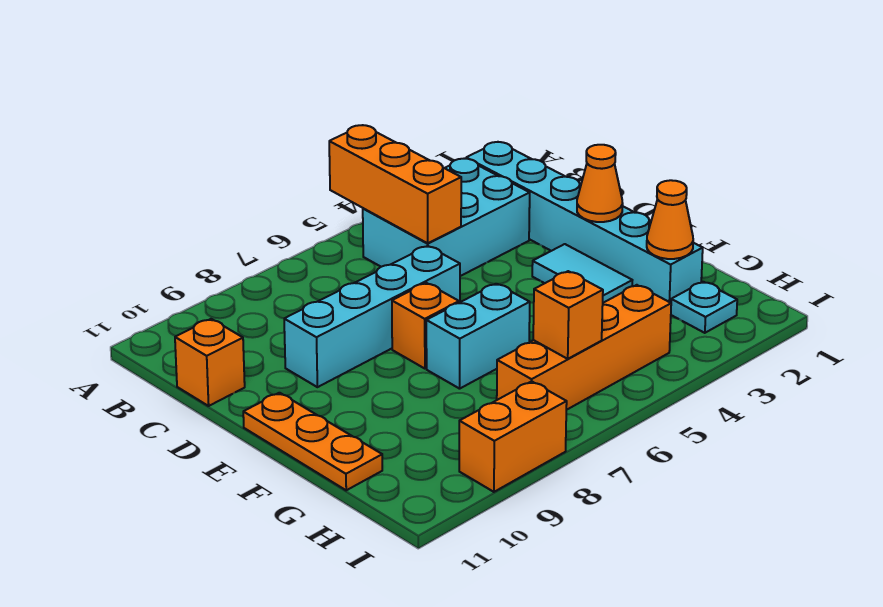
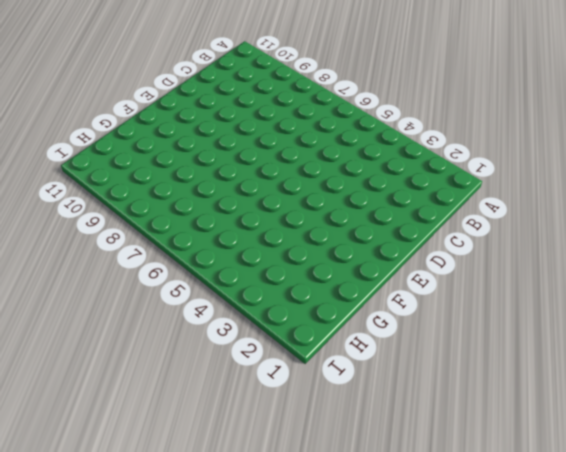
none -> cyan brick B2:G2 level 1
none -> cyan brick B3:C5 level 1
none -> orange brick C11 level 1

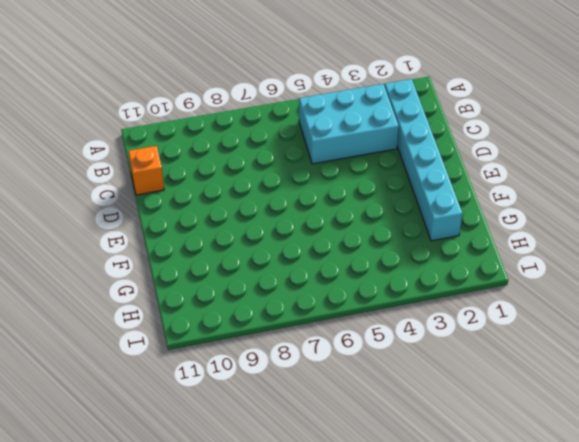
none -> cyan brick D6:D9 level 1
none -> cyan tile E3:F3 level 1
none -> orange brick E7 level 1

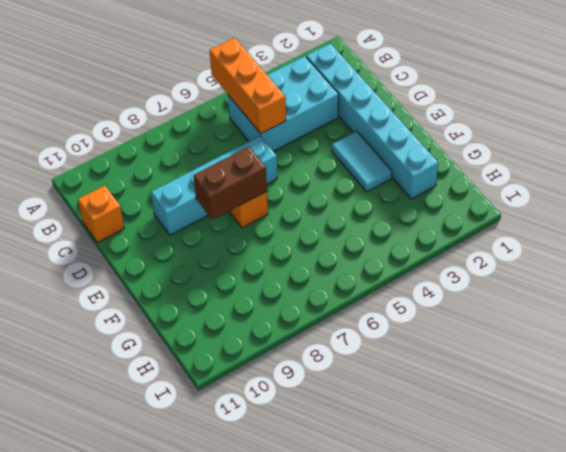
brown brick E7:E8 level 2 -> none
none -> orange plate E11:G11 level 1
none -> cyan brick F6:F7 level 1
none -> cyan plate H2 level 1

